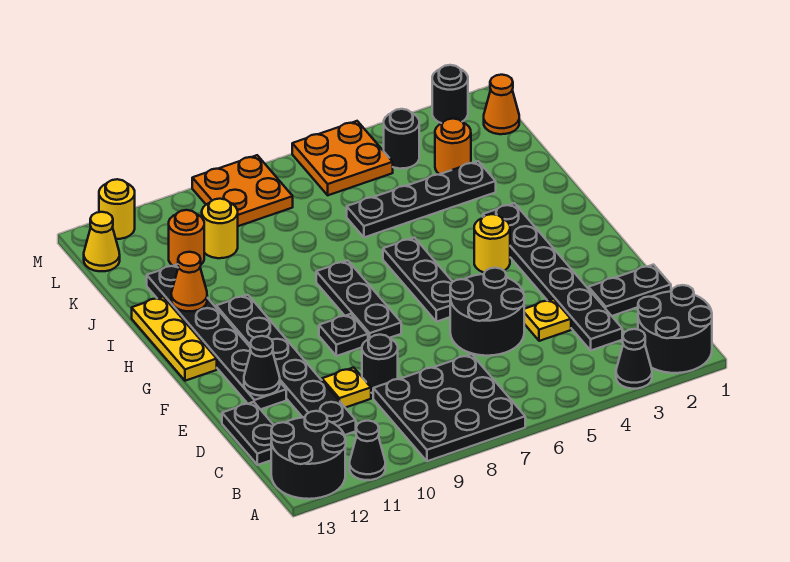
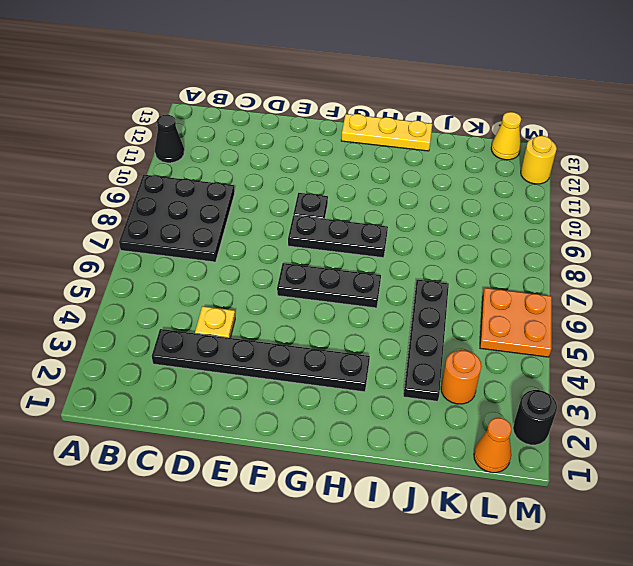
none -> black round brick A1:B2 level 1
none -> black cone A3 level 1
none -> black round brick A12:B13 level 1
none -> black plate C11:H11 level 1

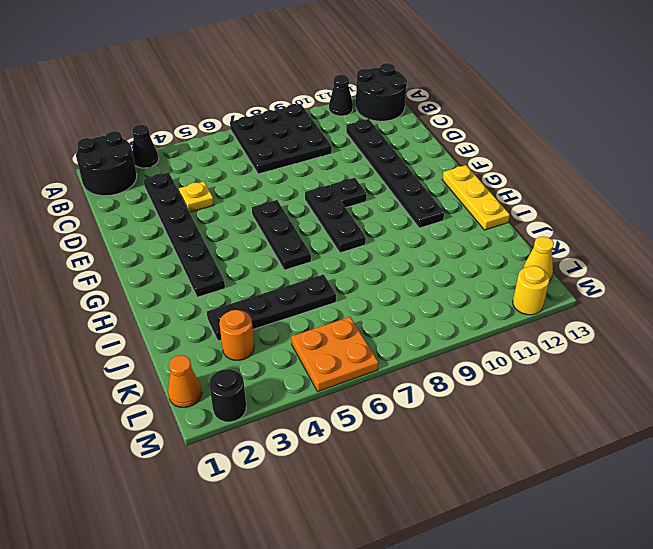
none -> black plate C13:D13 level 1
none -> black plate D1:D2 level 1
none -> black round brick D5:E6 level 1
none -> black round brick D9 level 1

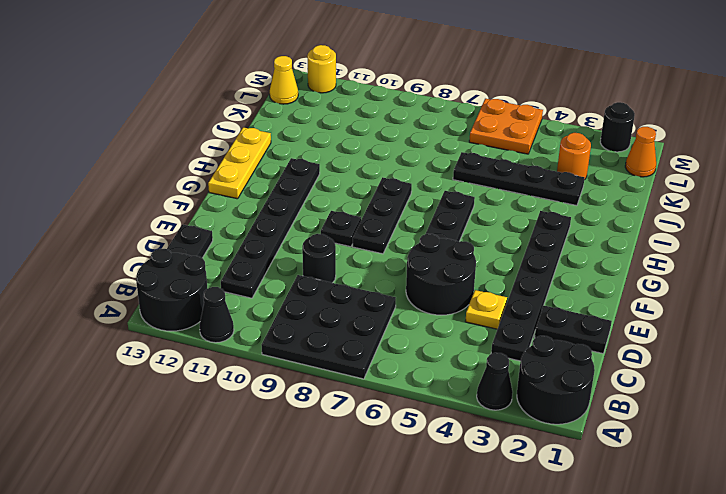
none -> yellow plate D10 level 1
none -> black plate E12:J12 level 1
none -> yellow round brick G4 level 1
none -> yellow round brick K10 level 1

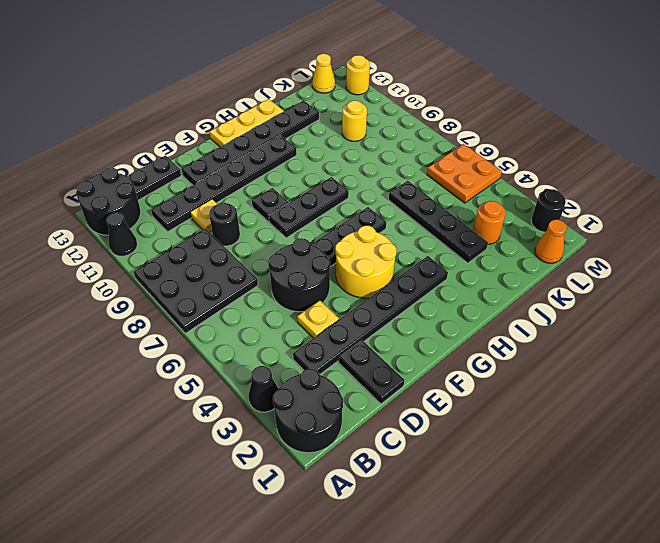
yellow round brick F4:G5 level 1 -> yellow round brick G4 level 1
none -> orange round brick K11 level 1
none -> black round brick L4 level 1
none -> orange plate L8:M9 level 1
none -> black cone E12 level 2

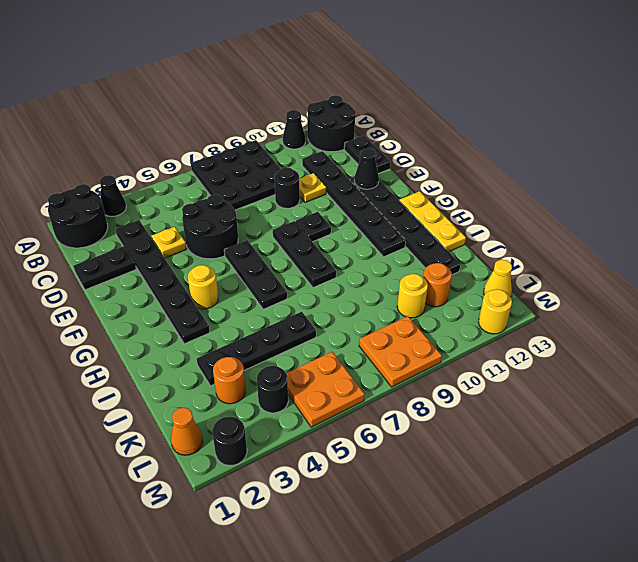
none -> orange cone I12 level 2

